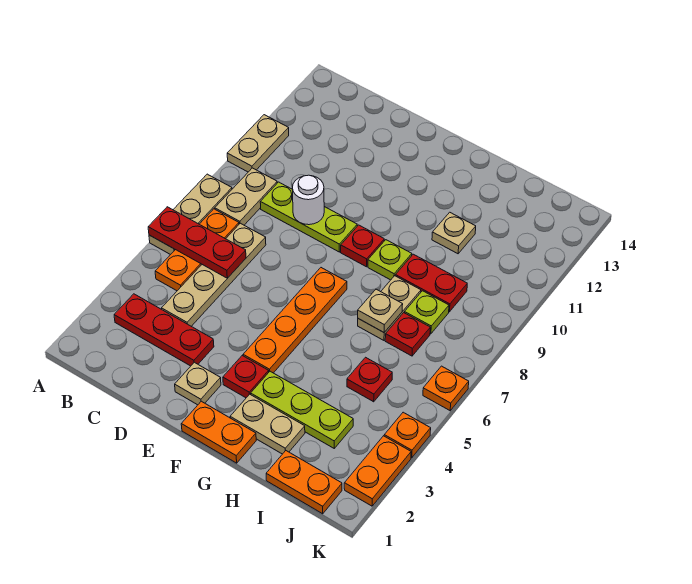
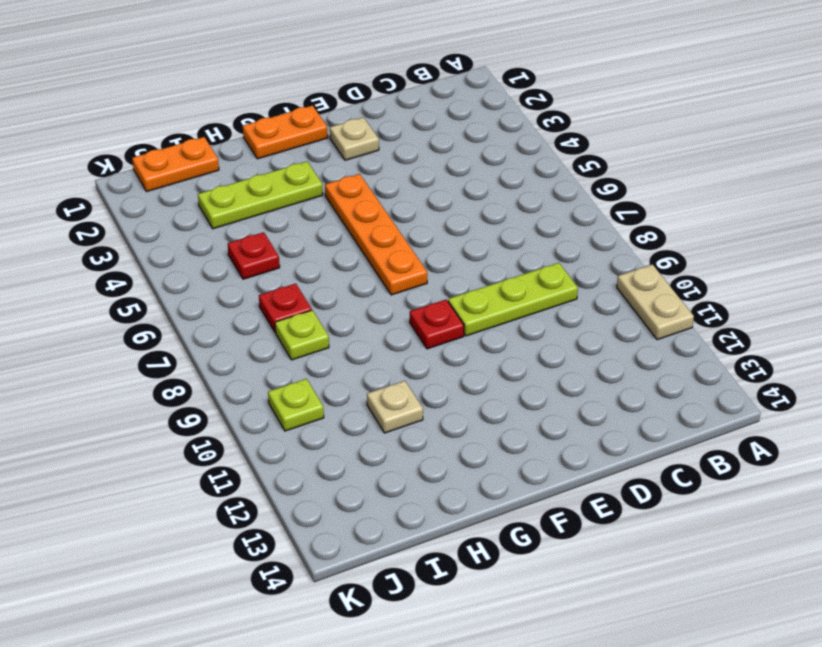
lime plate J10 level 1 -> lime plate G9 level 1
none -> tan plate A6:A8 level 1
none -> red plate B3:D3 level 1
none -> orange plate B5:B7 level 1

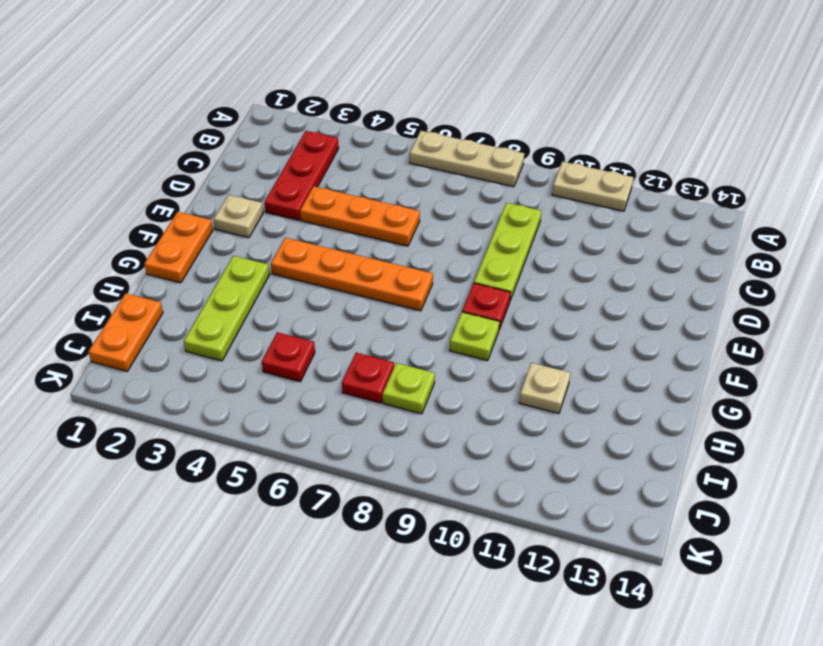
orange plate D4:D6 level 1 -> orange plate B5:B7 level 1
none -> tan plate B8:B9 level 1
none -> tan plate C4:C7 level 1
none -> red plate F3 level 1

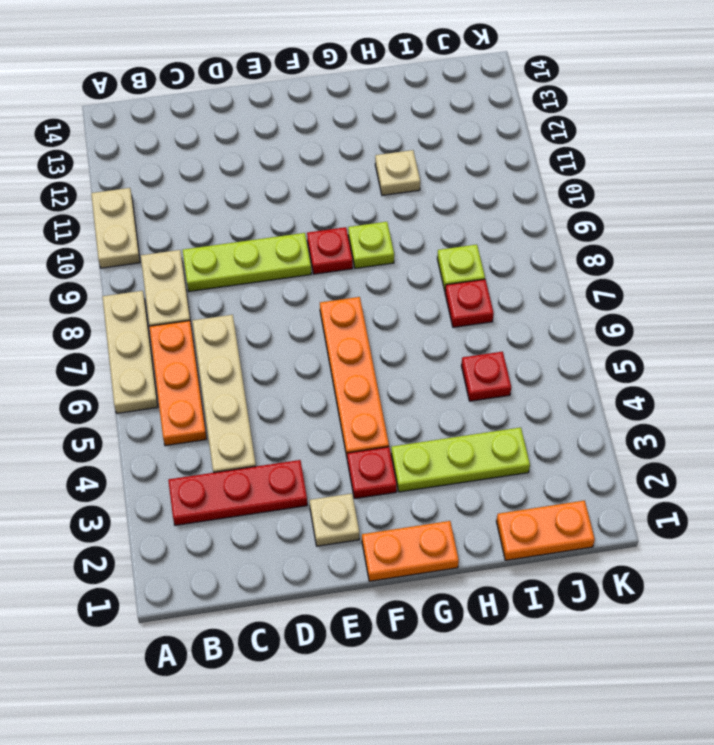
none -> tan plate G2:H2 level 1
none -> tan plate H7:H8 level 1
none -> red plate H9:I9 level 1

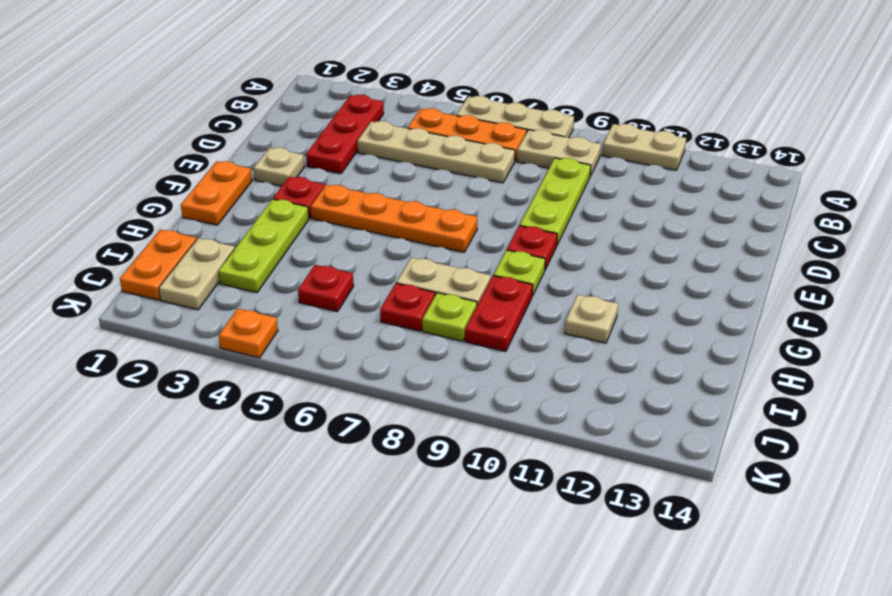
tan plate I2:J2 level 1 -> tan plate G2:H2 level 1
none -> orange plate K2:K3 level 1
none -> orange plate K6 level 1
none -> red plate A6:C6 level 2

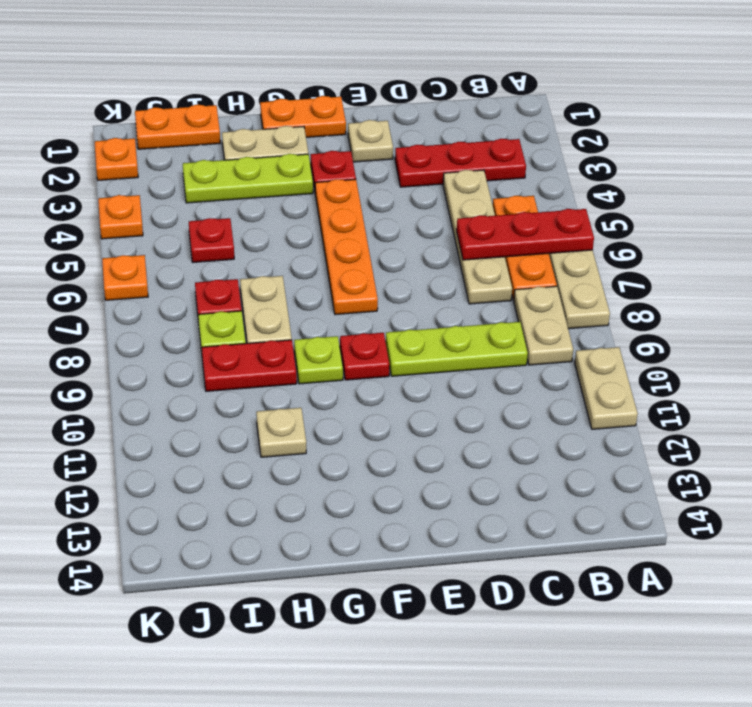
orange plate K2 level 1 -> orange plate K2:K3 level 1
none -> white round brick D9 level 2
none -> tan plate H7 level 2

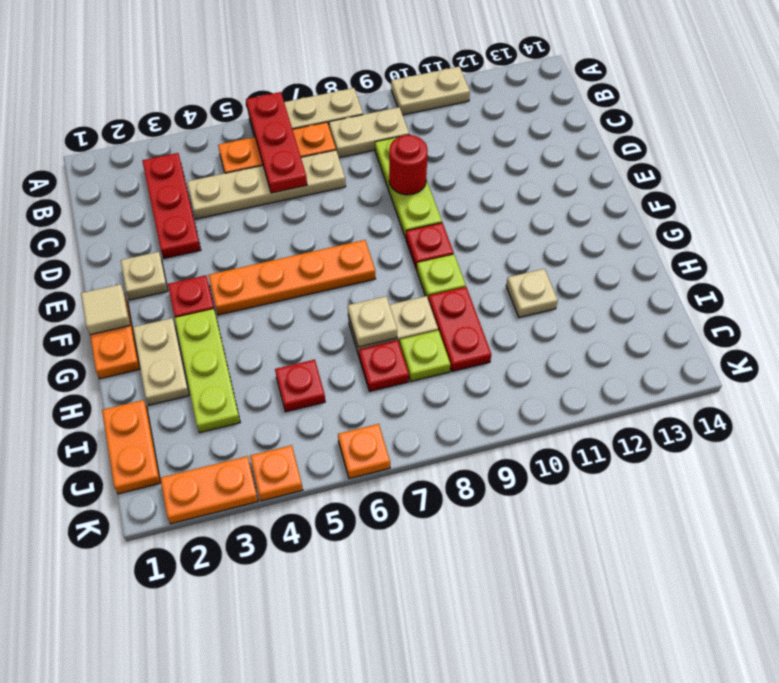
red round brick D9 level 2 -> white round brick D9 level 2
tan tile F1 level 2 -> none

